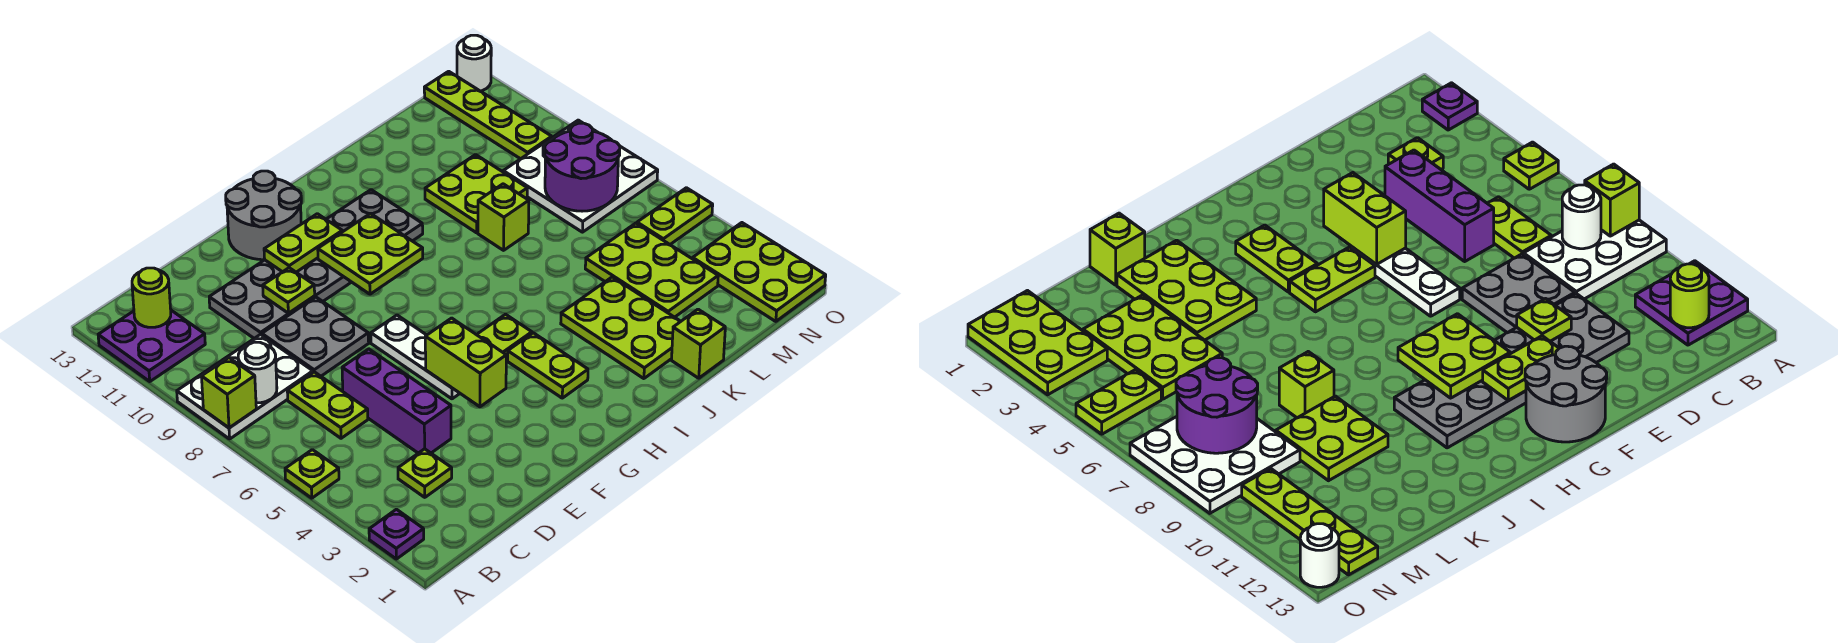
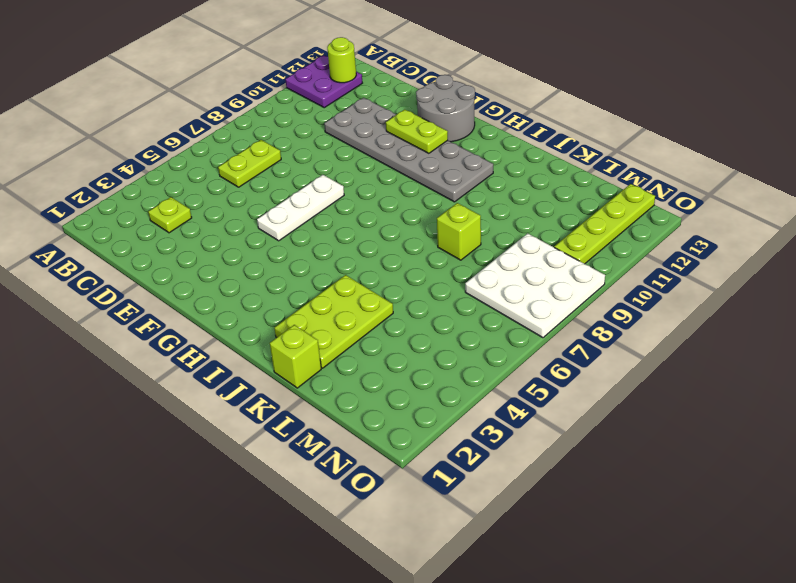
none -> purple plate A2 level 1
none -> lime plate A5 level 1
none -> white plate A8:C9 level 1
none -> purple brick D4:D6 level 1

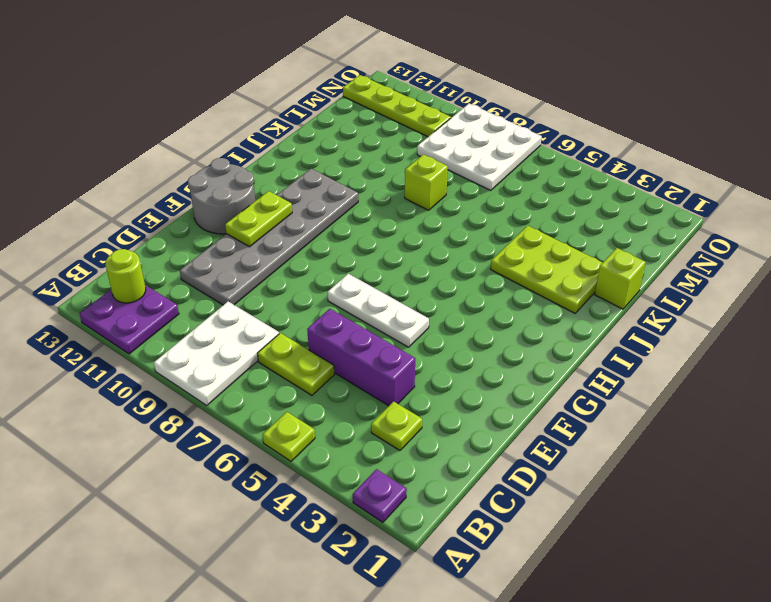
none -> grey plate D8:E9 level 1
none -> lime plate G5:H5 level 1
none -> lime plate H3:H4 level 1
none -> lime plate K9:L10 level 1

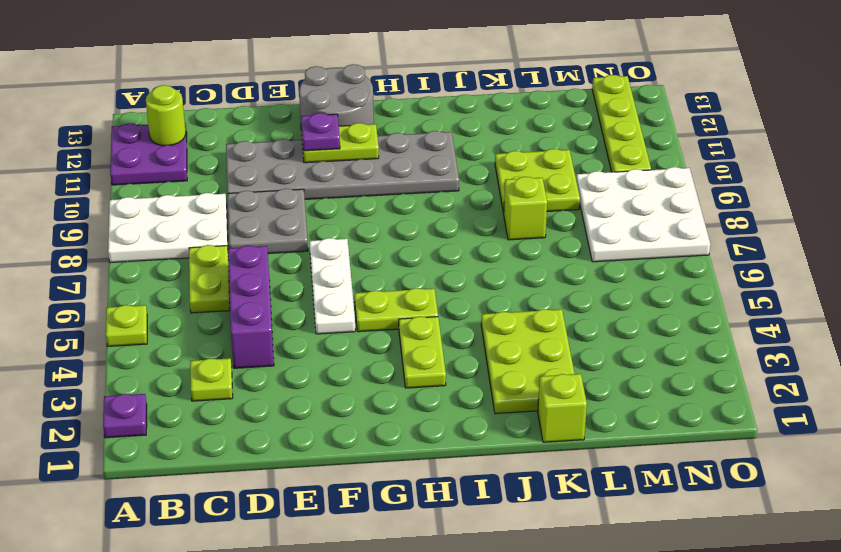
purple plate F11 level 3 -> none
none -> lime plate L3:M5 level 1
none -> lime plate N1:O3 level 1
none -> lime plate N5:O5 level 1
none -> white round brick O13 level 1

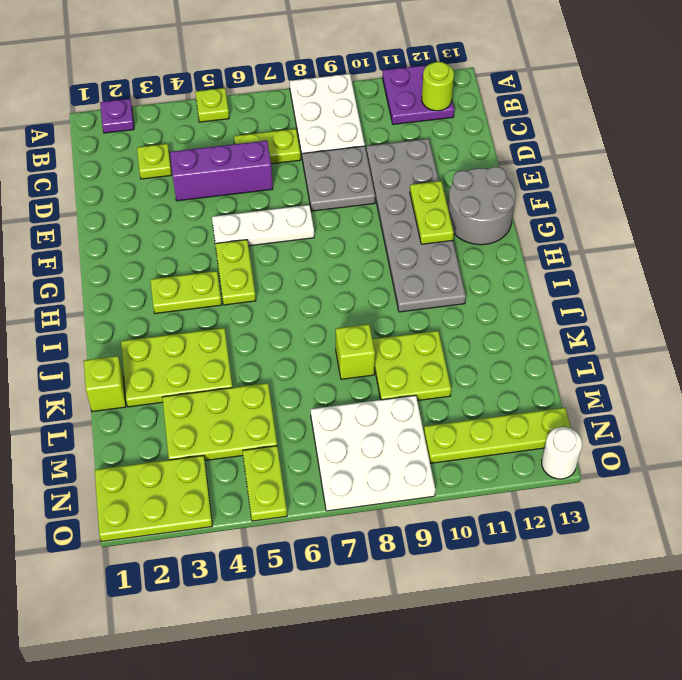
none -> lime brick A8 level 2
none -> white round brick B8 level 2
none -> lime plate E10 level 2
none -> lime brick F4:F5 level 2

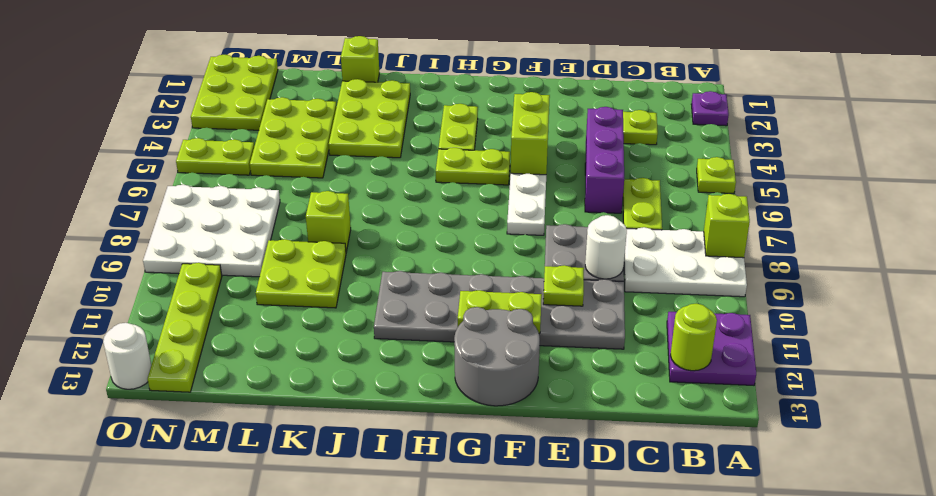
white round brick D9 level 2 -> white round brick B8 level 2
none -> lime plate G9:H10 level 2
none -> purple round brick M7:N8 level 2

